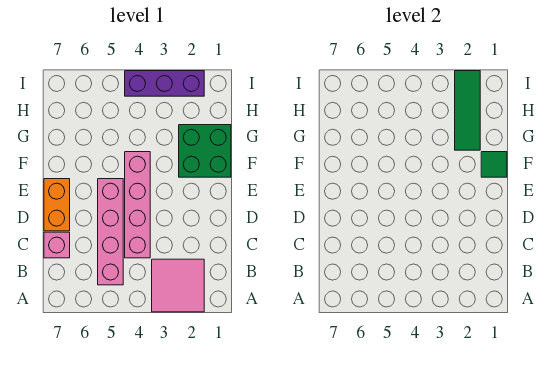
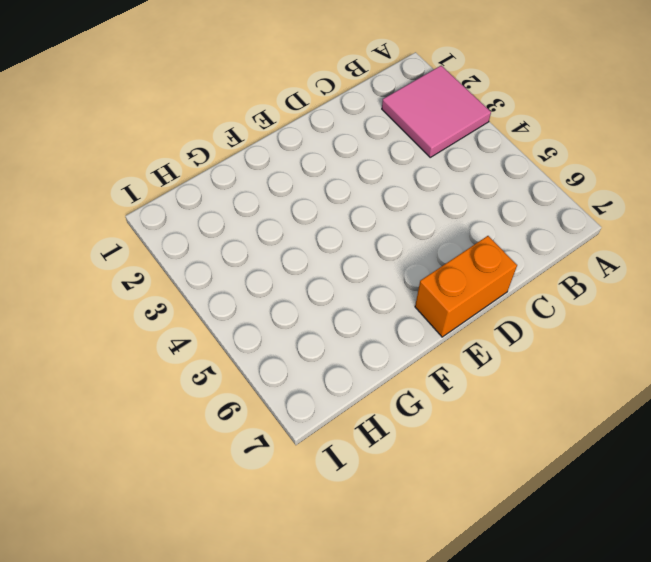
none -> pink brick B5:E5 level 1
none -> pink brick C4:F4 level 1

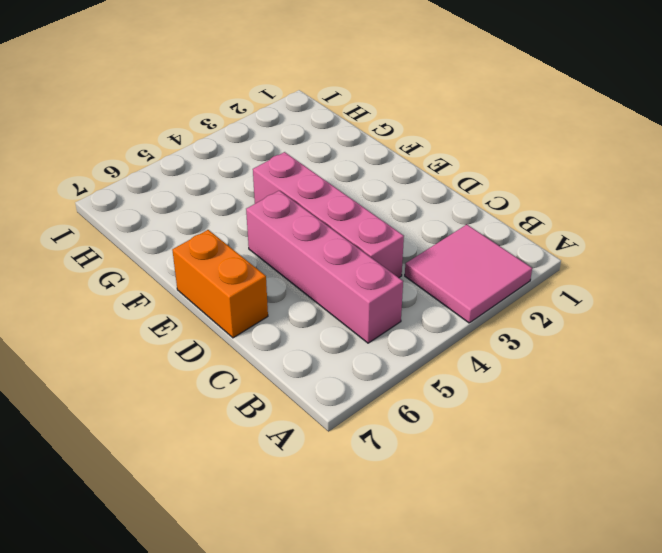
none -> pink brick C7 level 1
none -> green brick F1:G2 level 1

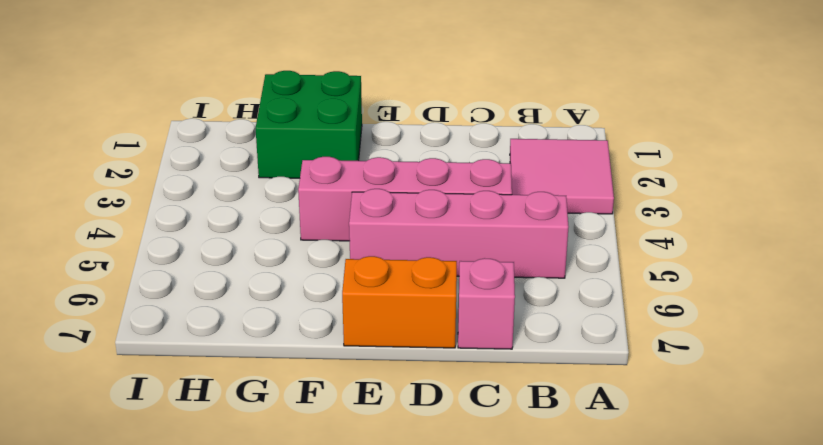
none -> purple brick I2:I4 level 1
none -> green tile F1 level 2

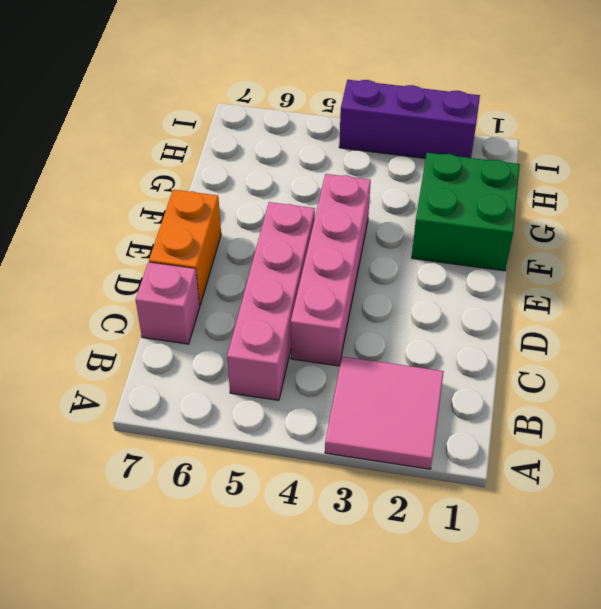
none -> green tile F1 level 2
none -> green tile G2:I2 level 2

